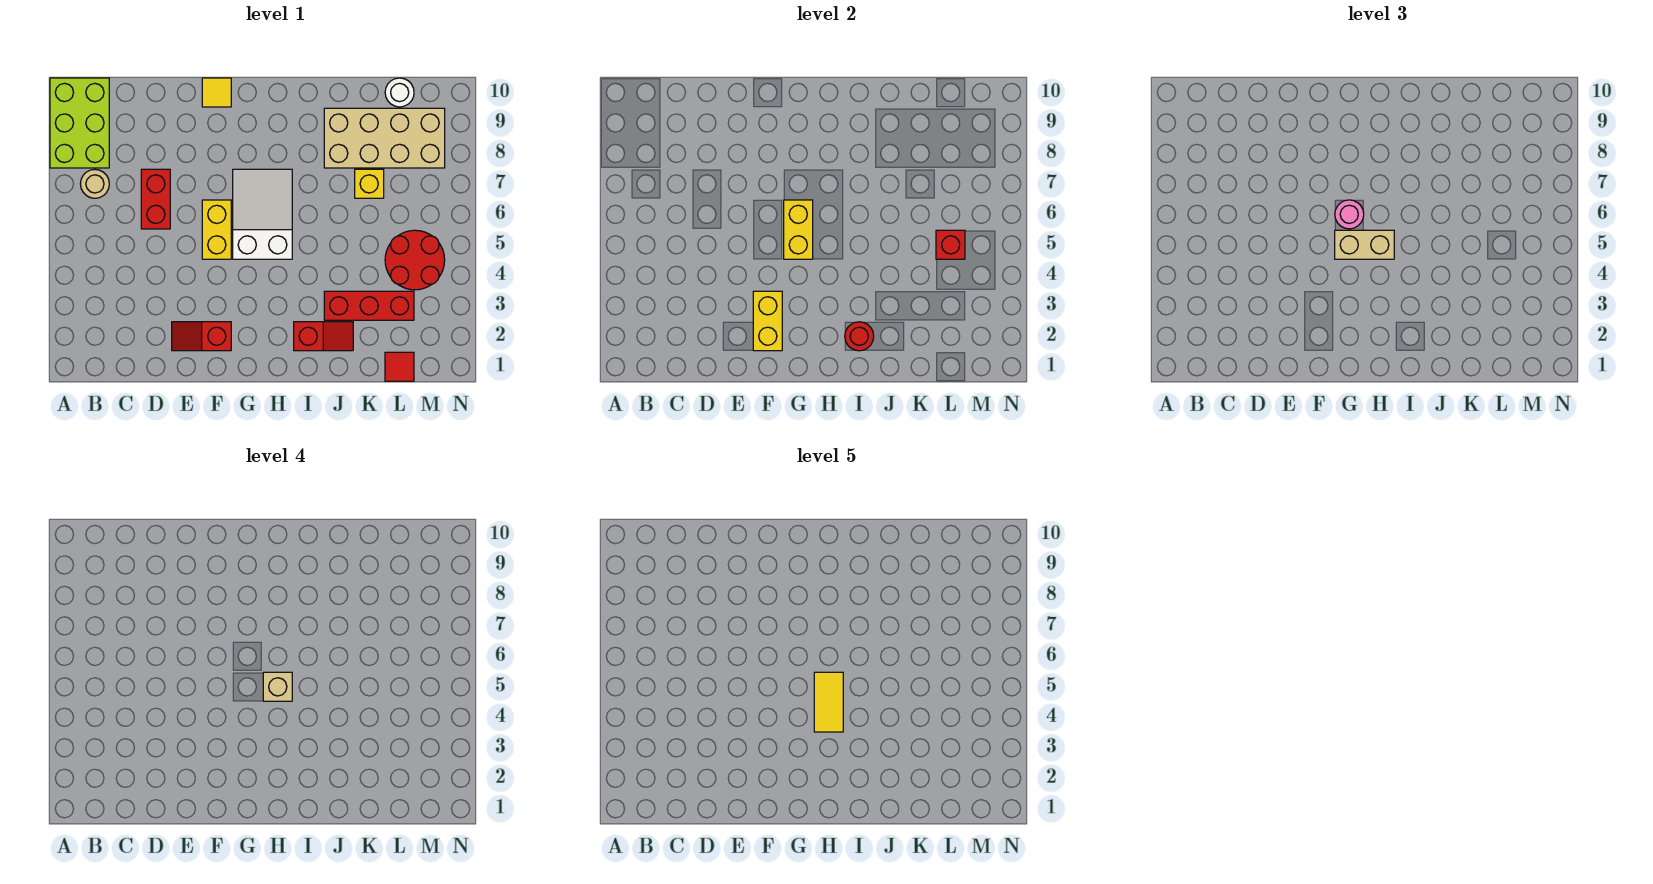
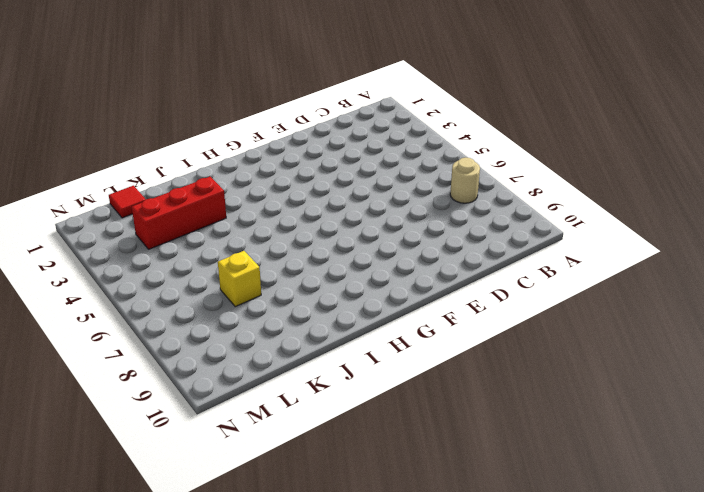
none -> lime brick A8:B10 level 1
none -> red brick D6:D7 level 1
none -> red slope E2:F2 level 1 top F

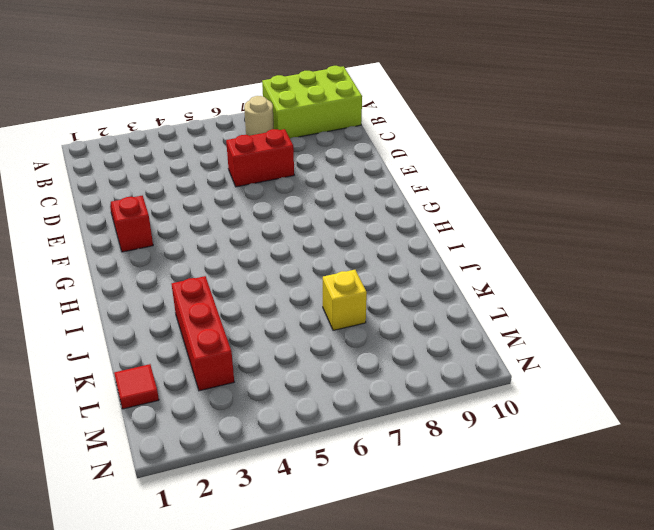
none -> yellow brick F5:F6 level 1
none -> yellow tile F10 level 1
none -> white slope G5:H7 level 1 top 5

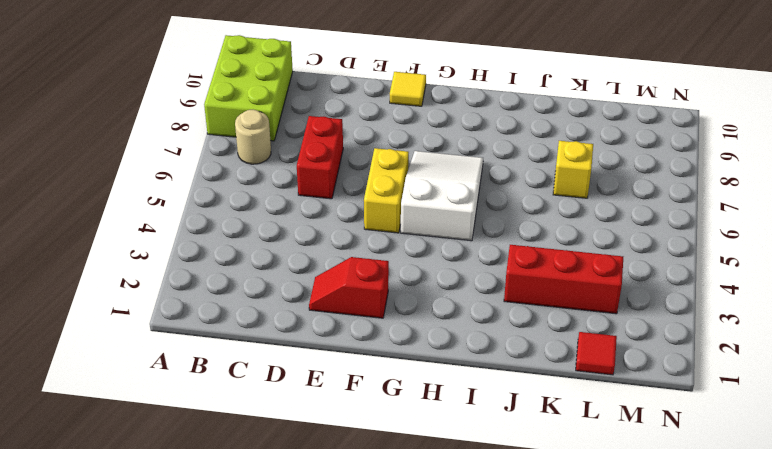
none -> red slope I2:J2 level 1 top I
none -> tan brick J8:M9 level 1
none -> red round brick L4:M5 level 1

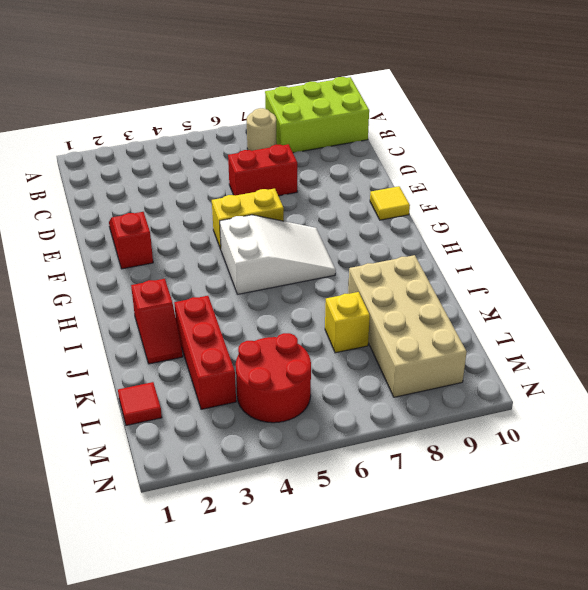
none -> white round brick L10 level 1
none -> yellow brick F2:F3 level 2
none -> yellow brick G5:G6 level 2

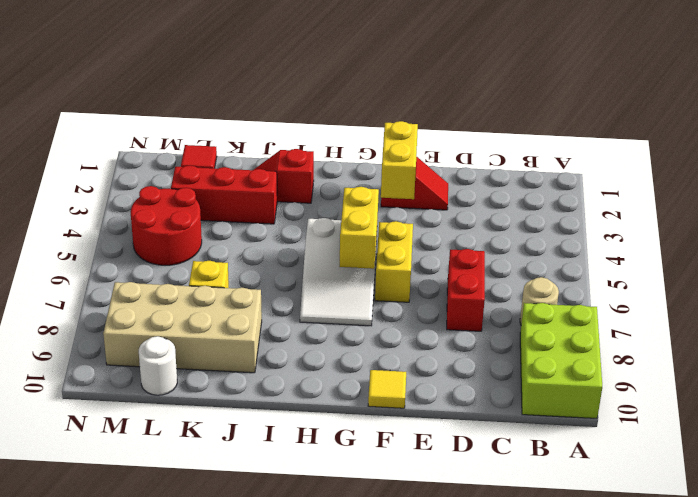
none -> red round brick I2 level 2
none -> red brick L5 level 2
none -> tan brick G5:H5 level 3

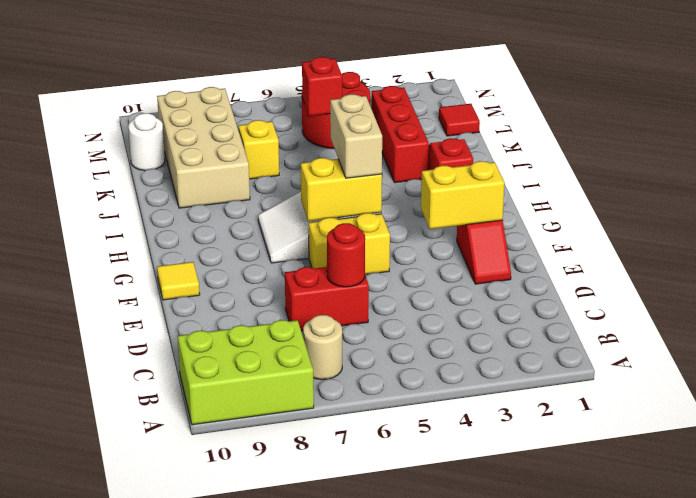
red round brick D6 level 2 -> red round brick I2 level 2
none -> pink round brick G6 level 3
none -> tan brick H5 level 4
none -> yellow tile H4:H5 level 5

